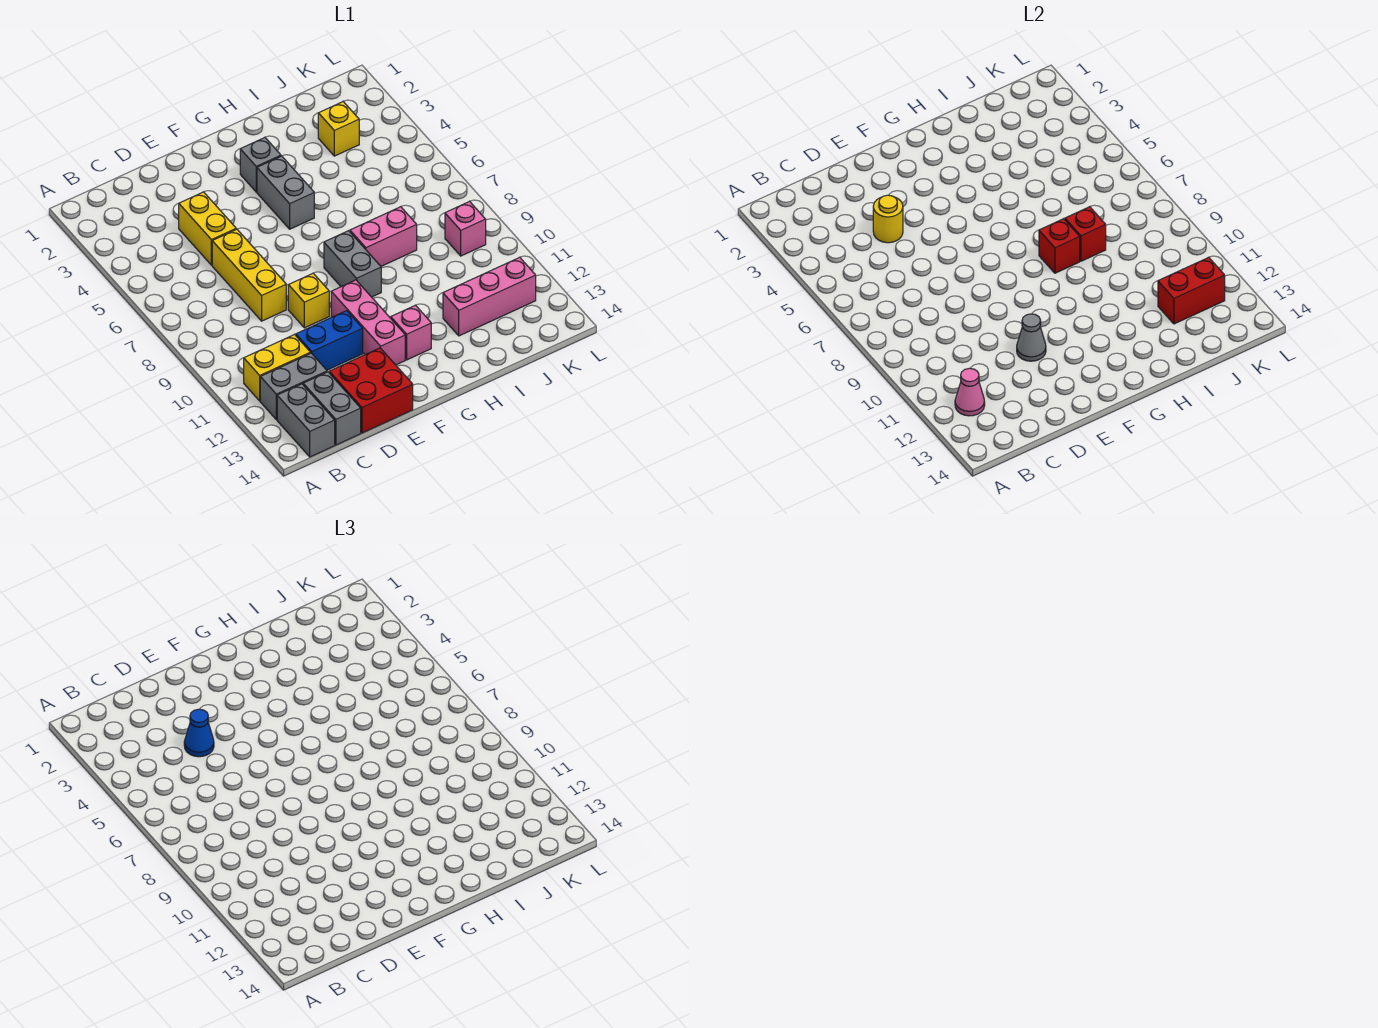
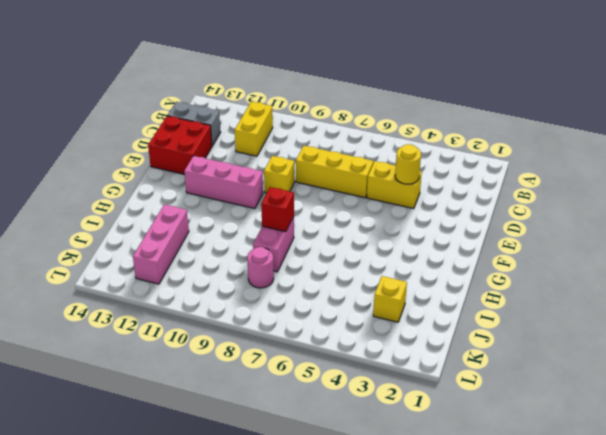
pink round brick J8 level 1 -> none
none -> grey brick B12:C12 level 1
none -> grey brick B13:B14 level 1
none -> blue brick D11:E11 level 1

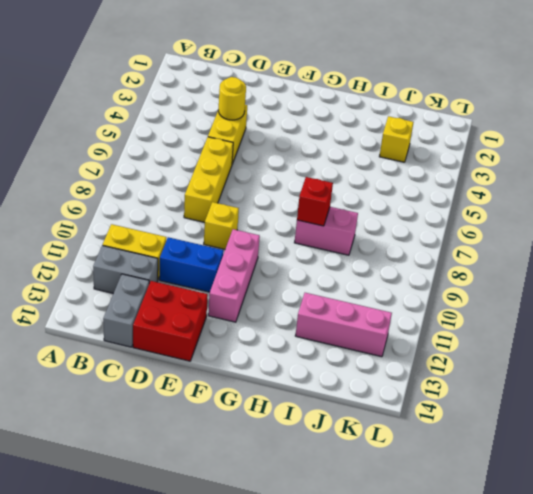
none -> grey brick B13:B14 level 1
none -> grey brick G3 level 1
none -> grey brick G4:G5 level 1

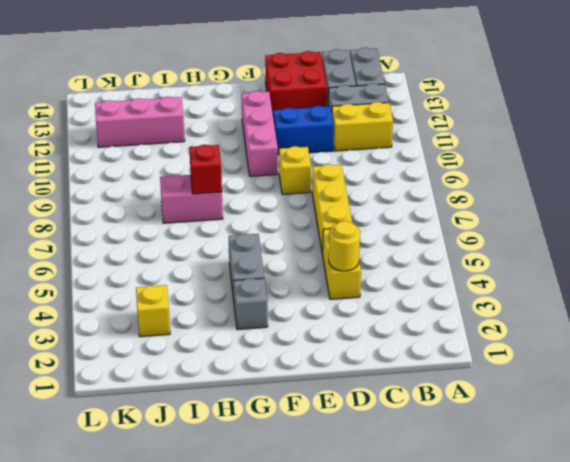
none -> grey brick G8:G9 level 1
none -> pink brick G12 level 1
none -> pink brick K9 level 1

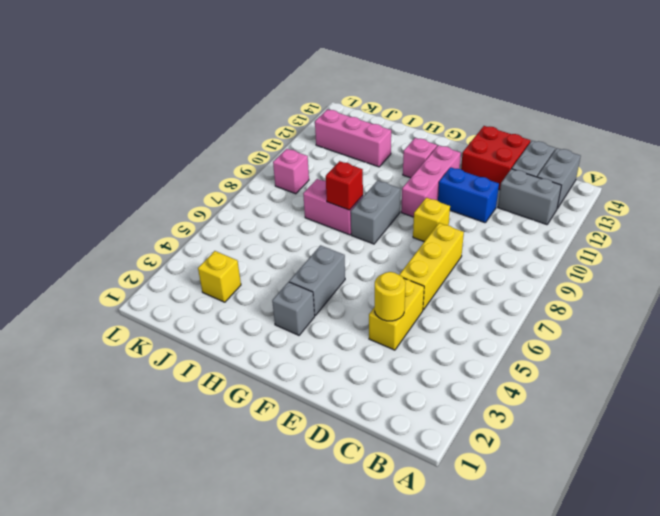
none -> yellow brick B11:C11 level 1
none -> pink cone B12 level 2
none -> grey cone E11 level 2

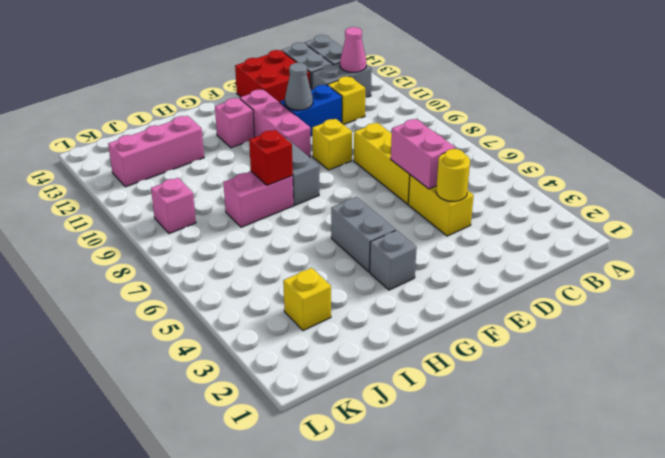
yellow brick C11 level 1 -> yellow brick B11:C11 level 1
pink brick D5:D6 level 2 -> none
none -> red brick I8 level 2
none -> red brick J12:K12 level 2
none -> blue cone D4 level 3

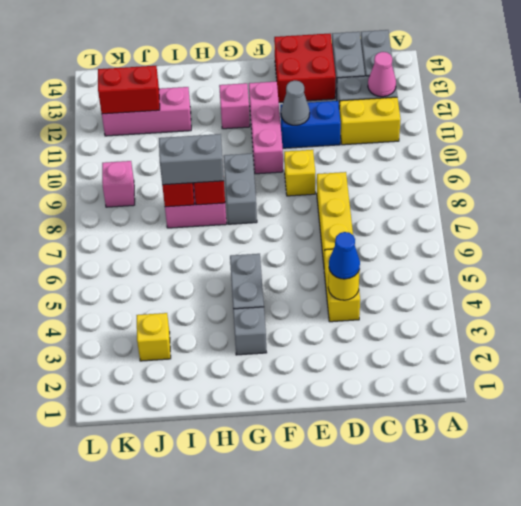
grey brick H8:I8 level 3 -> none

